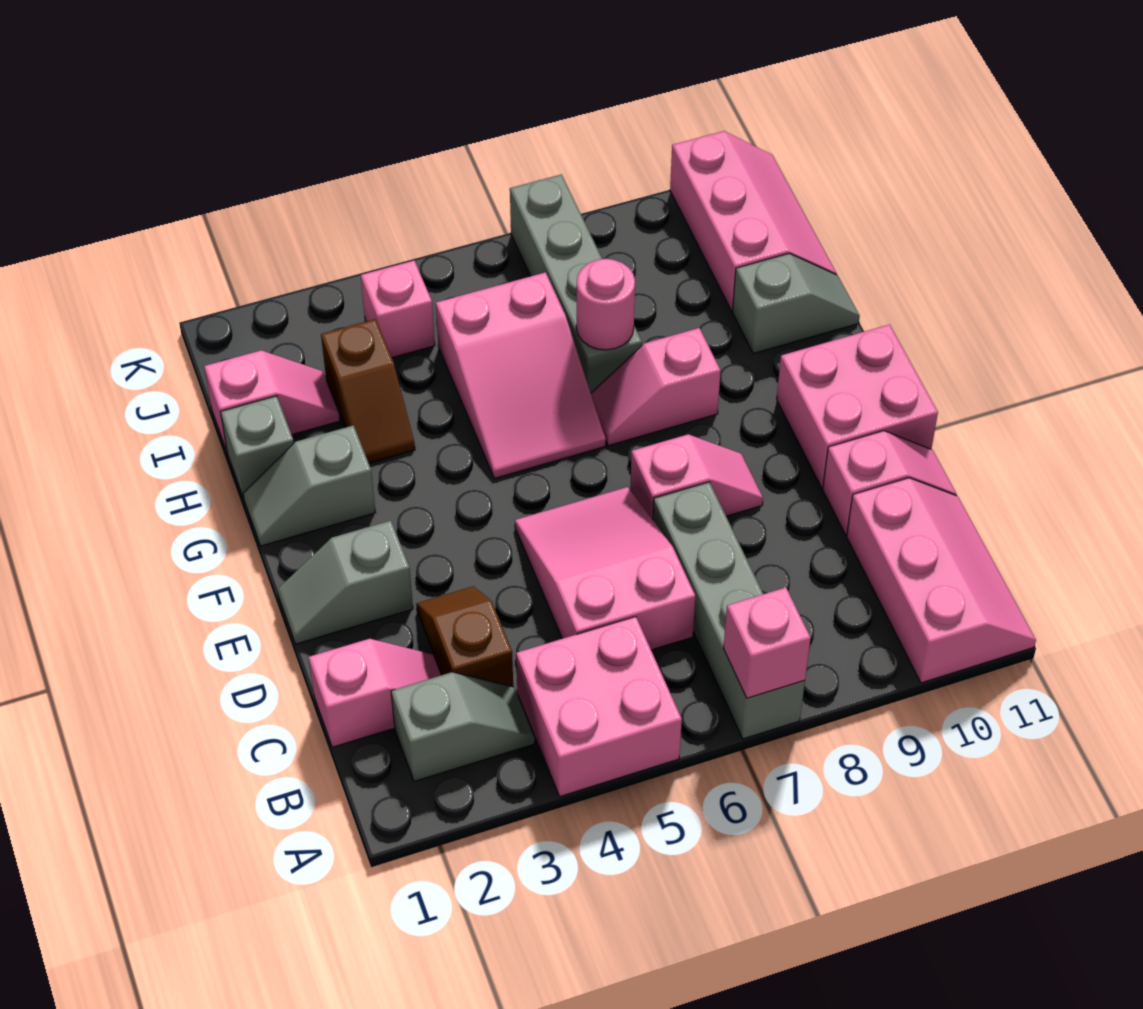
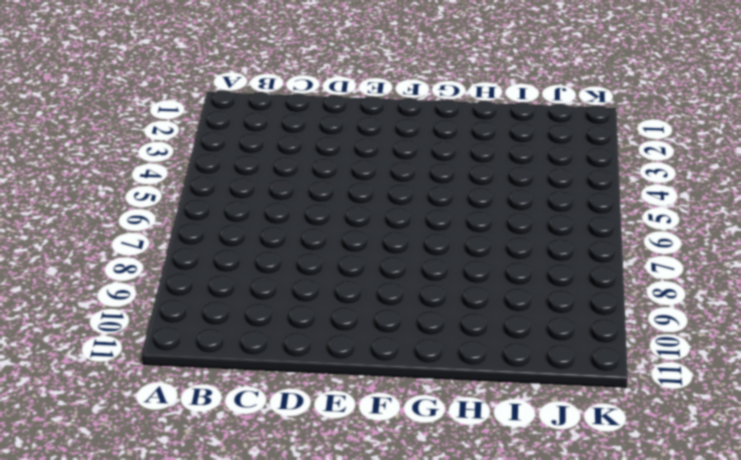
none -> pink brick A4:B5 level 1
none -> grey brick A7:D7 level 1
none -> pink slope A10:C11 level 1 top 10

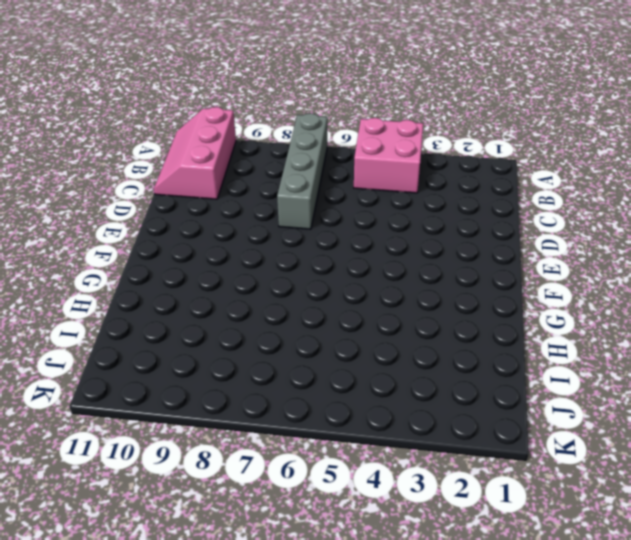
none -> grey slope B2:B3 level 1 top 2
none -> pink slope C1:C2 level 1 top 1
none -> brown slope C3:D3 level 1 top C

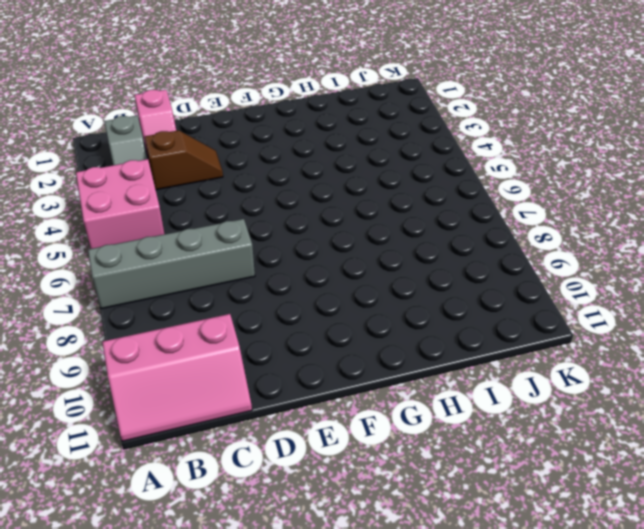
none -> pink slope C5:E6 level 1 top C
none -> pink slope D10:D11 level 1 top 10
none -> grey slope E1:E2 level 1 top 2

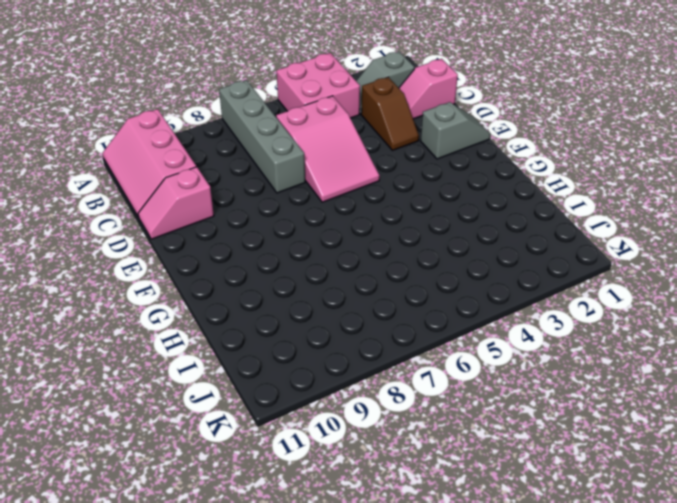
none -> pink slope E7:E8 level 1 top 7
none -> pink brick E10:F11 level 1
none -> grey slope G1:G2 level 1 top 2

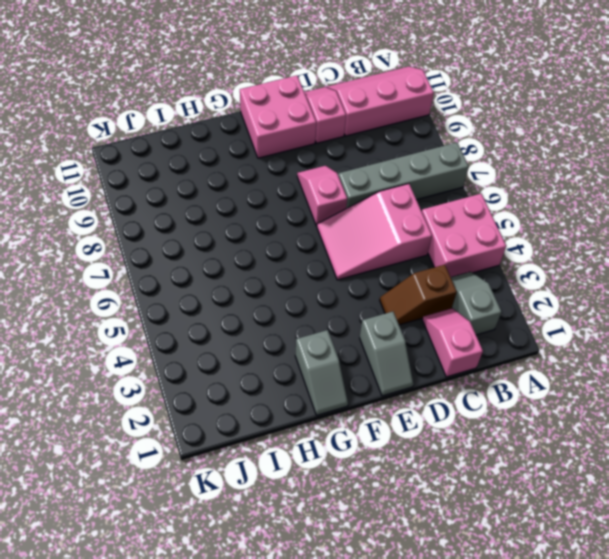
none -> pink slope G5:I6 level 1 top I
none -> pink slope G7:G8 level 1 top 8
none -> grey brick H1 level 1

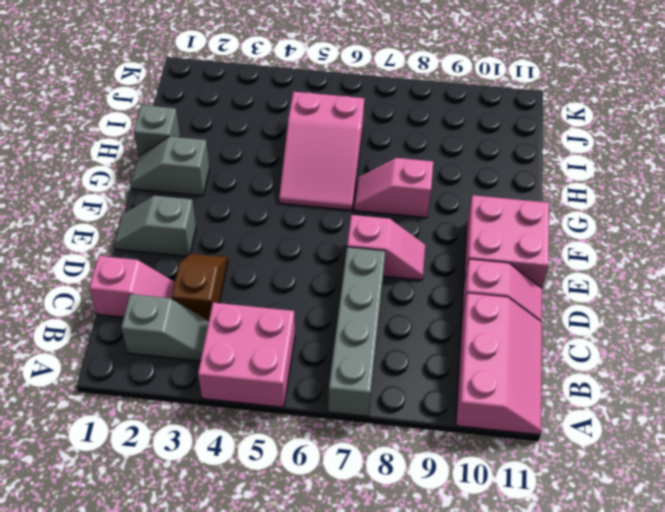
none -> pink slope C5:E6 level 1 top C
none -> brown slope H3:I3 level 1 top I
none -> grey brick H7:K7 level 1

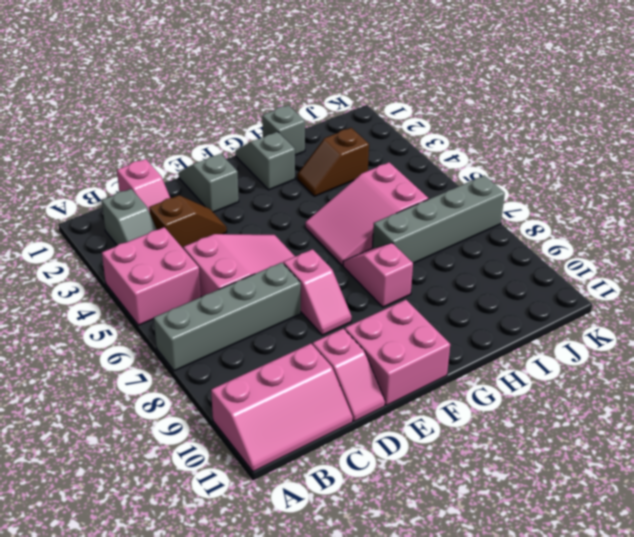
none -> grey slope H10:H11 level 1 top 10
none -> pink slope I1:I2 level 1 top 1
none -> pink slope I10:K11 level 1 top 10

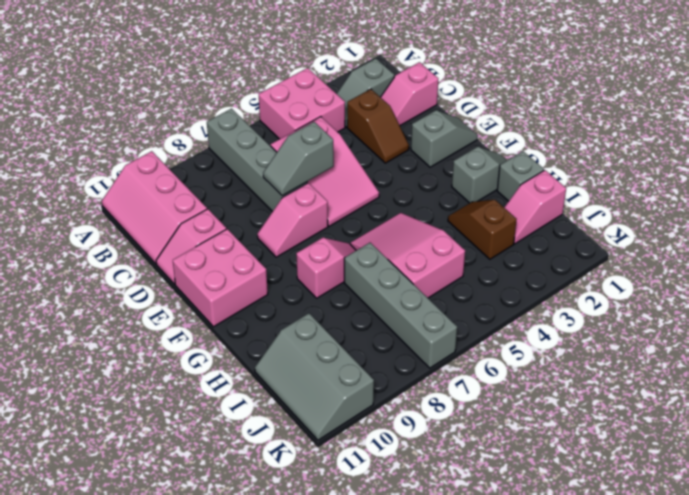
grey slope D6:D7 level 2 top 6 -> grey slope H10:H11 level 1 top 10
grey slope I10:K11 level 1 top 10 -> pink slope I10:K11 level 1 top 10
none -> pink brick J4 level 1
none -> pink brick A7 level 2
none -> pink round brick H7 level 2

